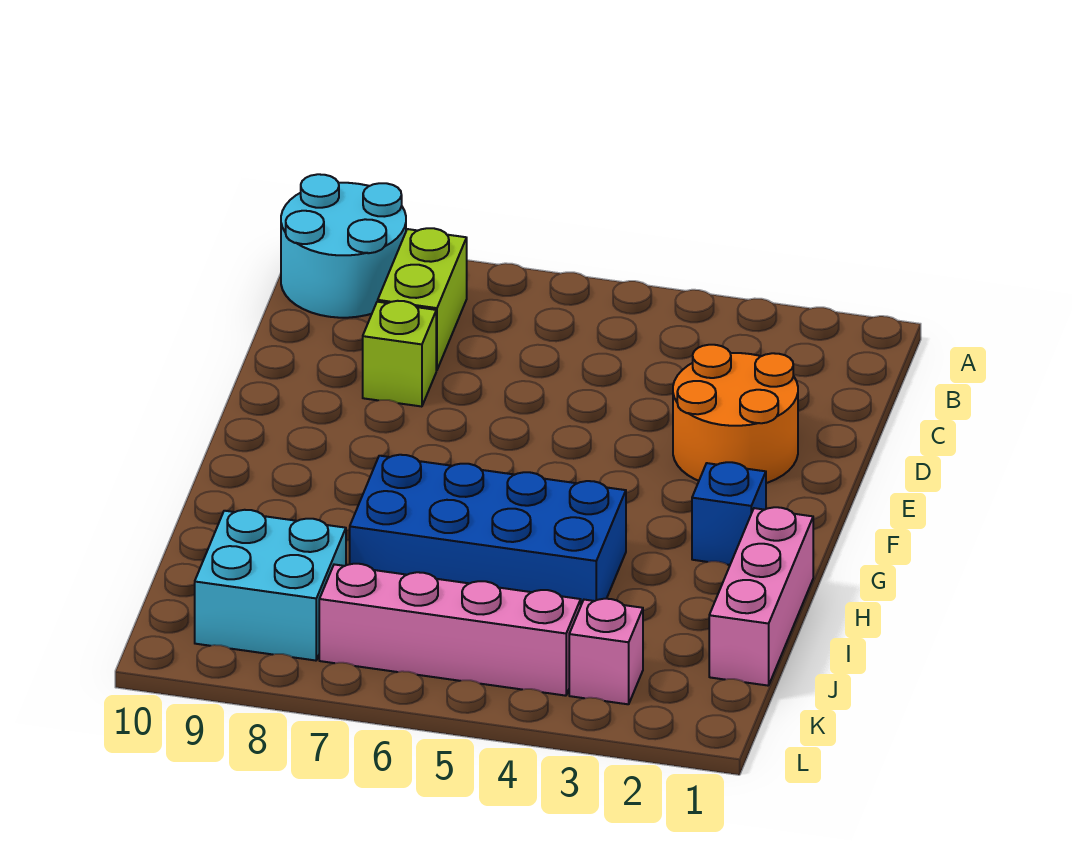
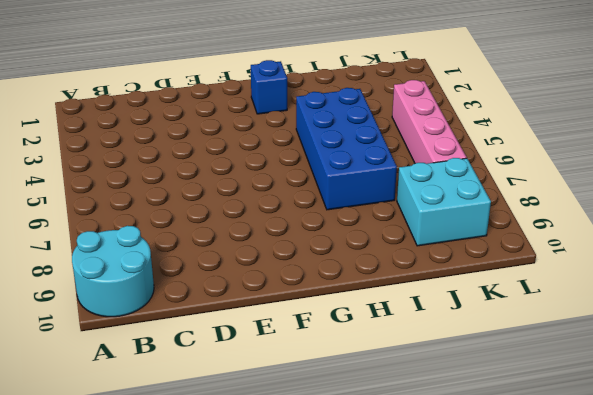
none -> lime brick B8:C8 level 1
none -> orange round brick D2:E3 level 1

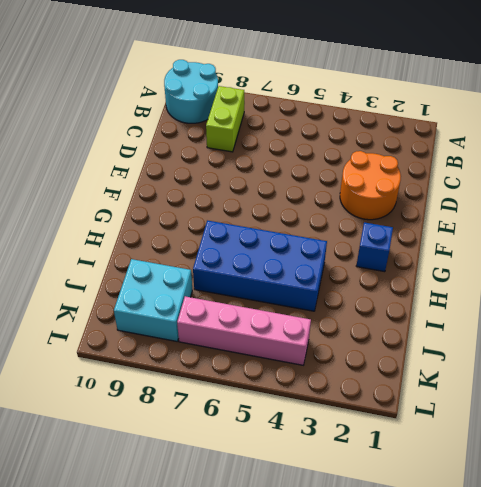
none -> lime brick D8 level 1
none -> pink brick H1:J1 level 1

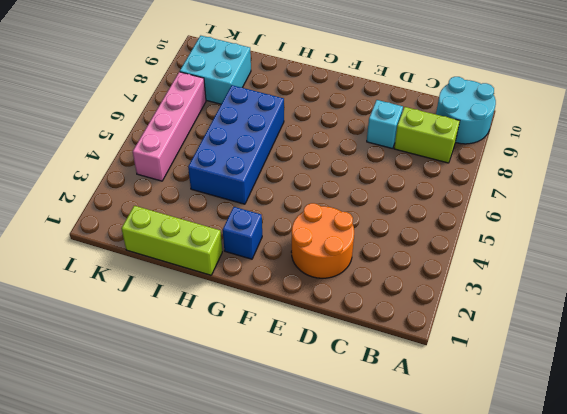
cyan brick D8 level 1 -> lime brick D8 level 1
lime brick H1:J1 level 1 -> pink brick H1:J1 level 1
none -> pink brick K3 level 1

